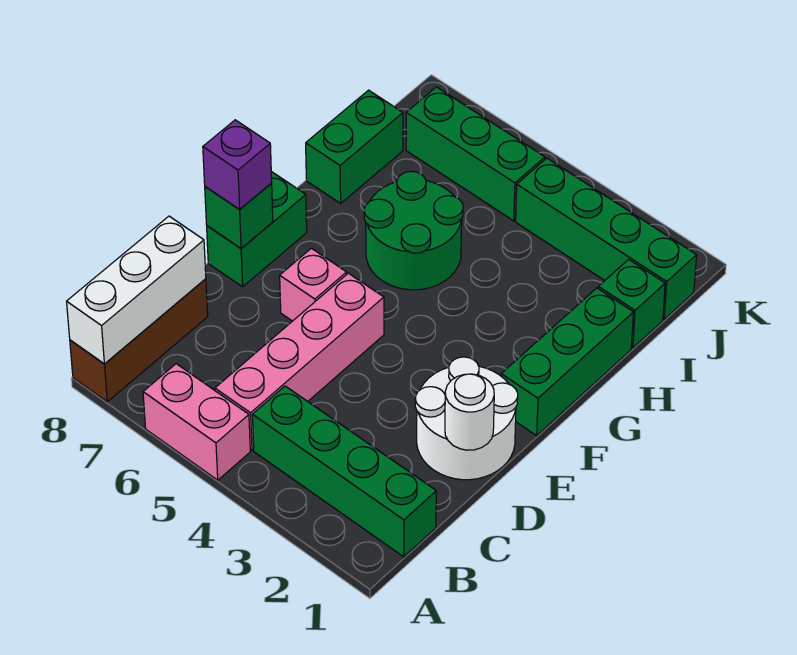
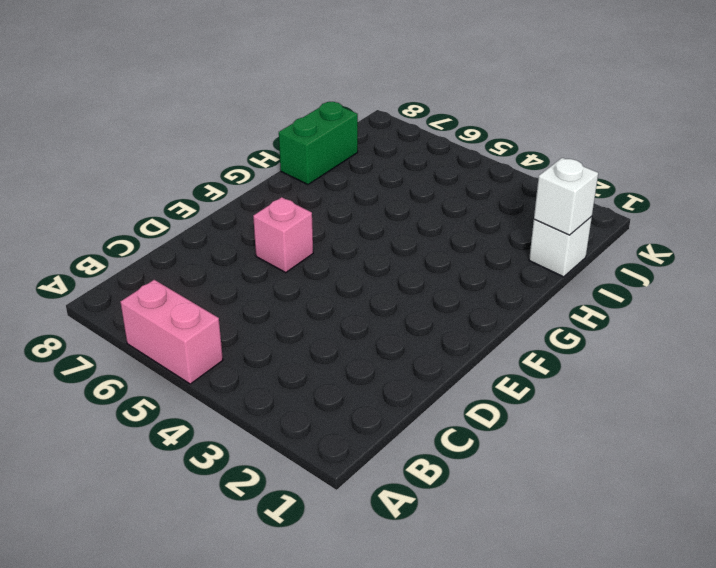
white brick I1 level 1 -> green brick I1 level 1
white brick I1 level 2 -> none
none -> brown brick A8:C8 level 1
none -> green brick B1:B4 level 1
none -> pink brick B5:E5 level 1

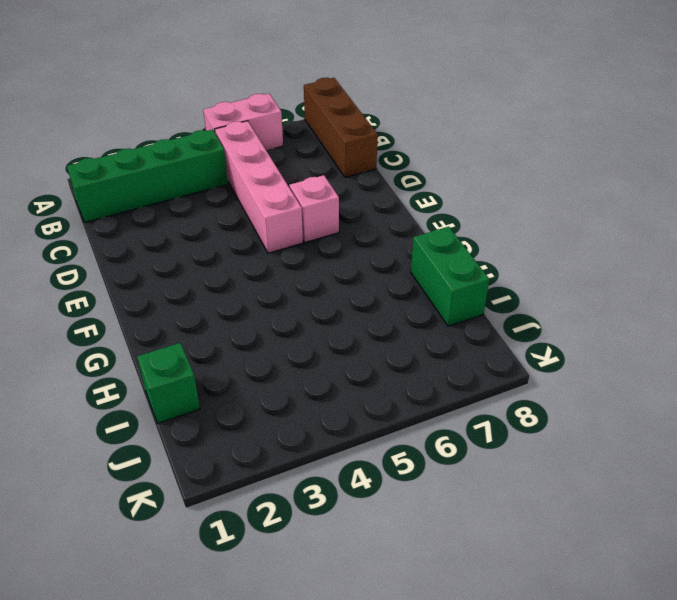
none -> white round brick D1:E2 level 1
none -> green brick E8:F8 level 1
none -> green brick F1:H1 level 1

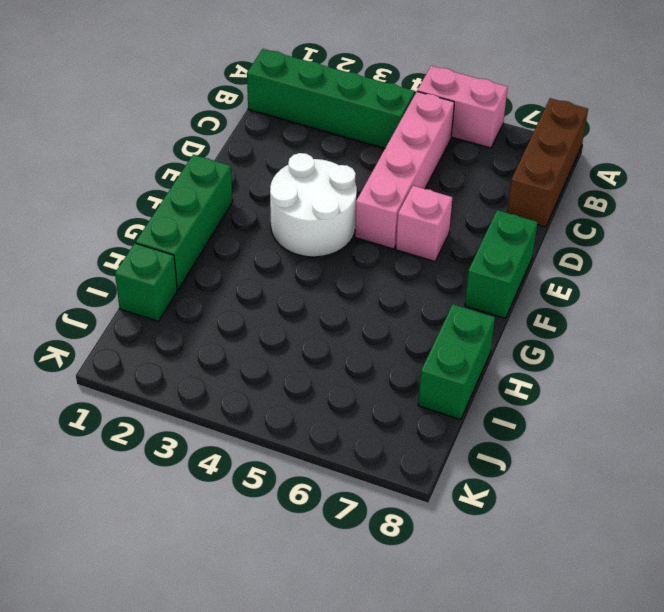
white round brick E3:F4 level 1 -> white round brick D1:E2 level 1
none -> green round brick G5:H6 level 1
none -> green brick J1:J4 level 1
none -> green brick J5:J7 level 1

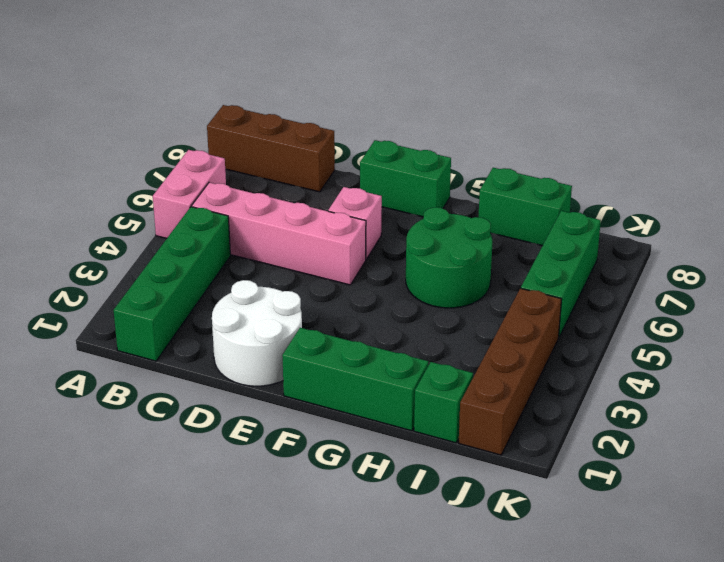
brown brick J1:J4 level 1 -> green brick J1:J4 level 1
none -> white brick A8:C8 level 2
none -> white round brick D1 level 2
none -> green brick E8 level 2

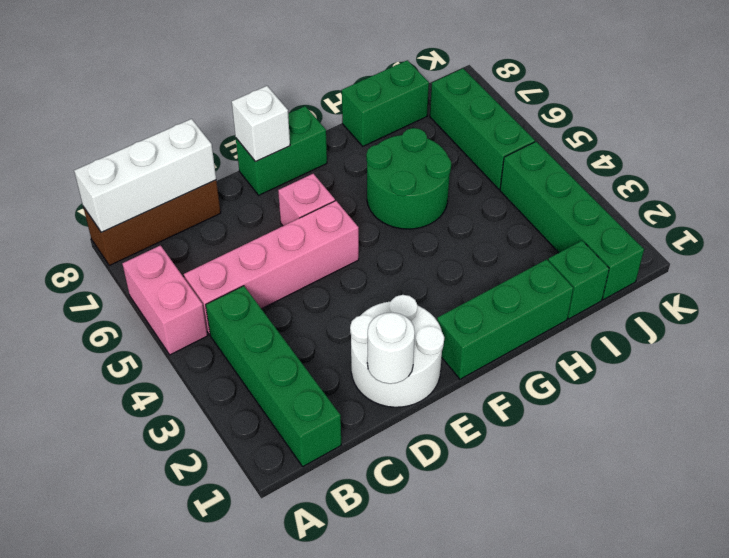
white brick E8 level 2 -> green brick E8 level 2
none -> purple brick E8 level 3

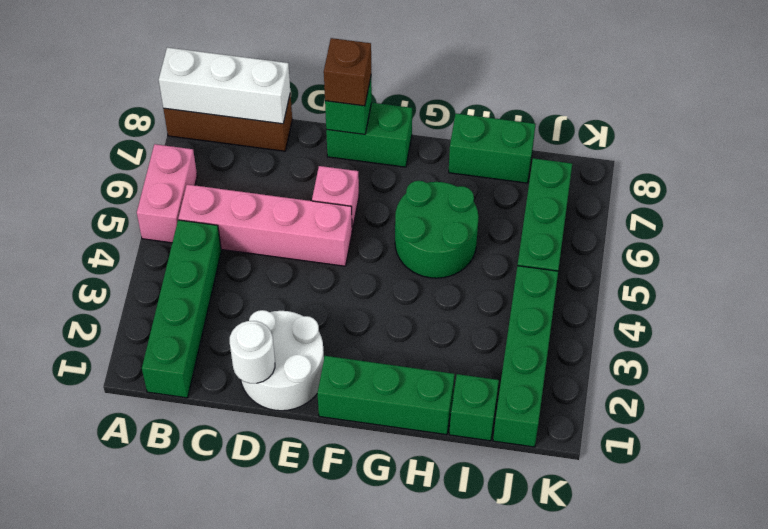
brown brick E8 level 3 -> purple brick E8 level 3

